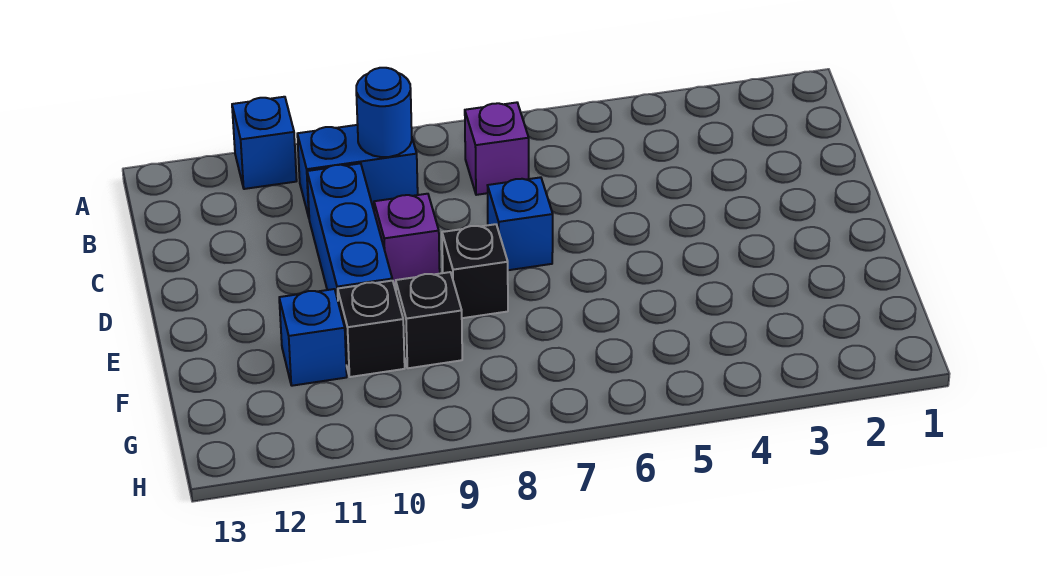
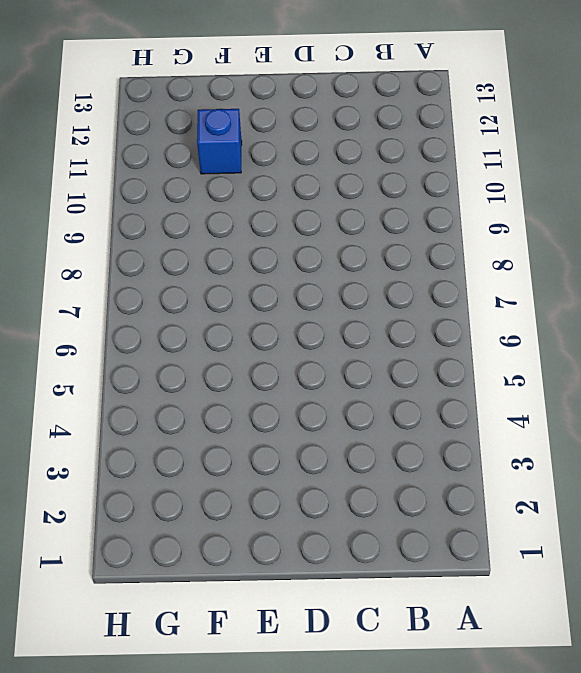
none -> blue brick A11 level 1
none -> purple brick B7 level 1

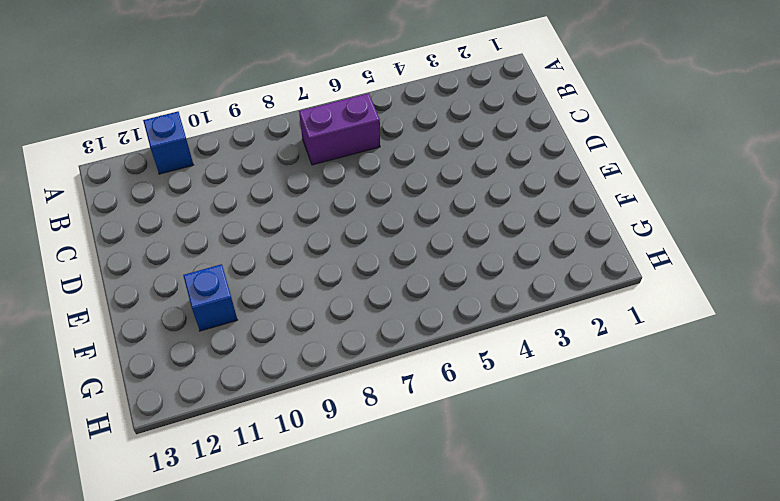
purple brick B6:B7 level 1 -> purple brick B7 level 1
none -> blue brick B9:B10 level 1
none -> blue brick C10:E10 level 1

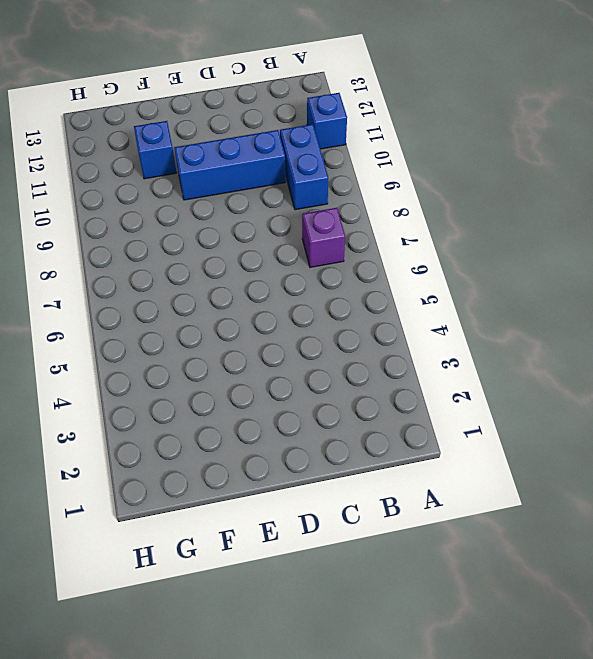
none -> blue brick D7 level 1
none -> purple brick D9 level 1

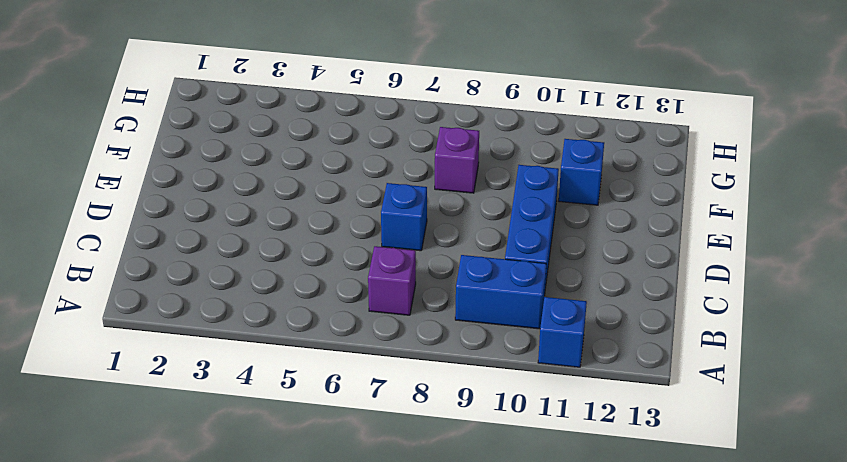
purple brick F8 level 1 -> purple brick D9 level 1
none -> black brick E8 level 1
none -> black brick F9 level 1

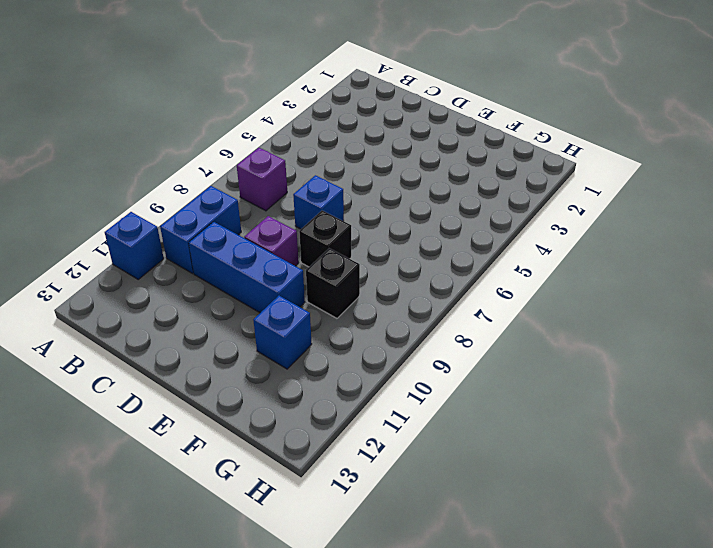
none -> black brick F10 level 1
none -> blue round brick B9 level 2

